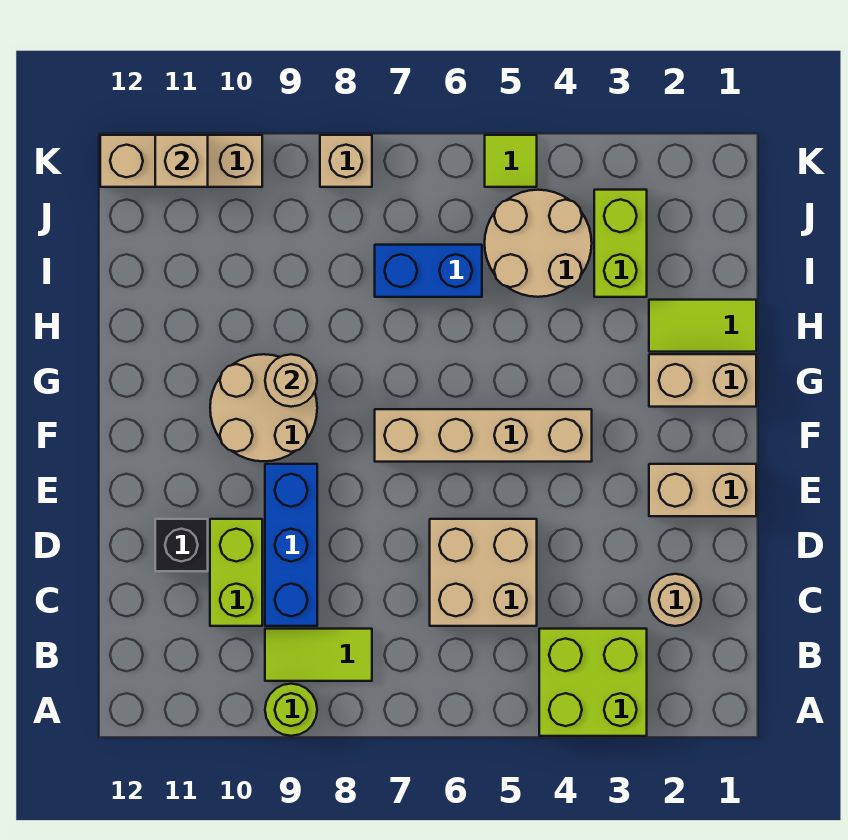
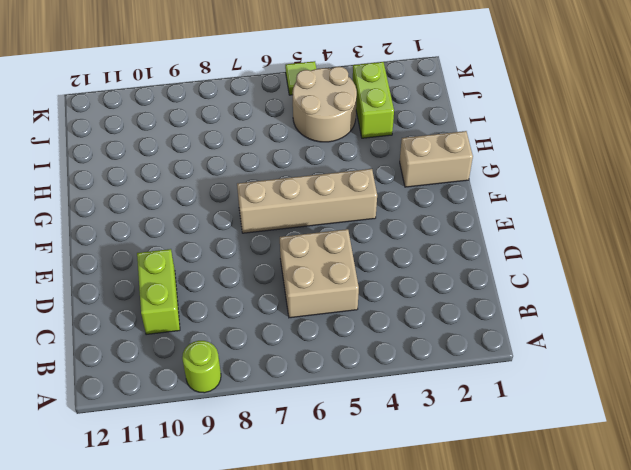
none -> lime brick A3:B4 level 1
none -> lime tile B8:B9 level 1
none -> tan round brick C2 level 1

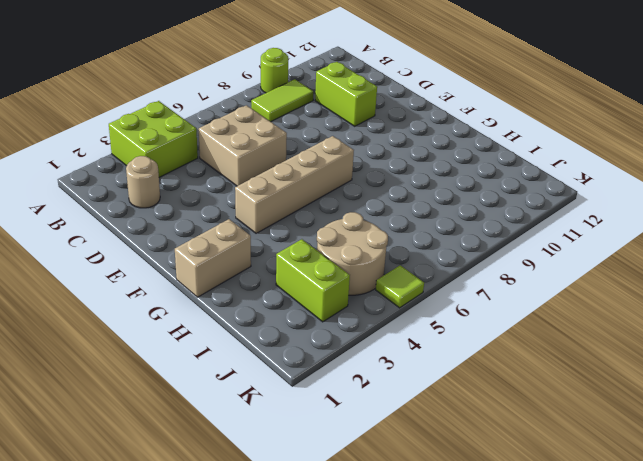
none -> blue brick C9:E9 level 1
none -> black brick D11 level 1
none -> tan brick E1:E2 level 1

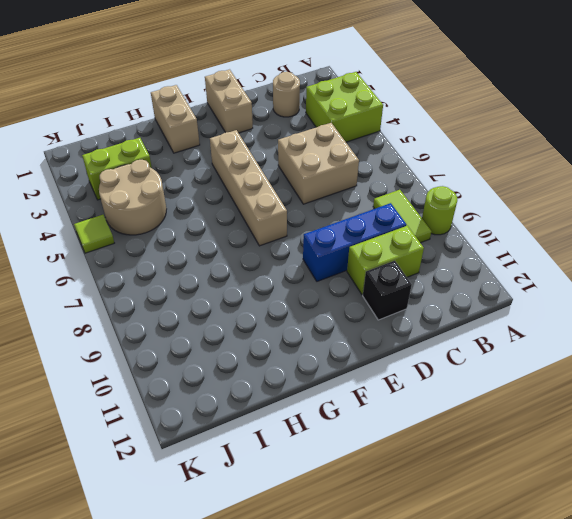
none -> tan round brick F9:G10 level 1
none -> lime tile H1:H2 level 1
none -> blue brick I6:I7 level 1

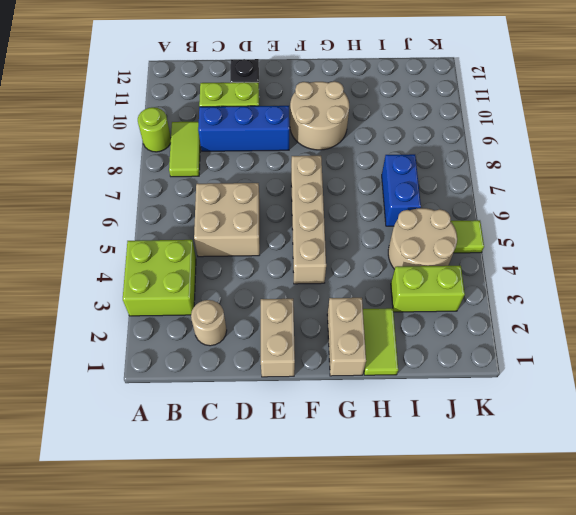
none -> tan brick K8 level 1
none -> tan brick K10:K12 level 1
none -> tan round brick G9 level 2

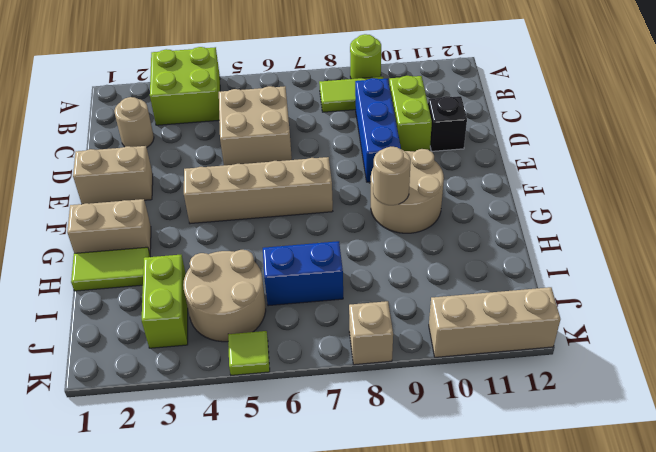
none -> tan brick K11 level 2

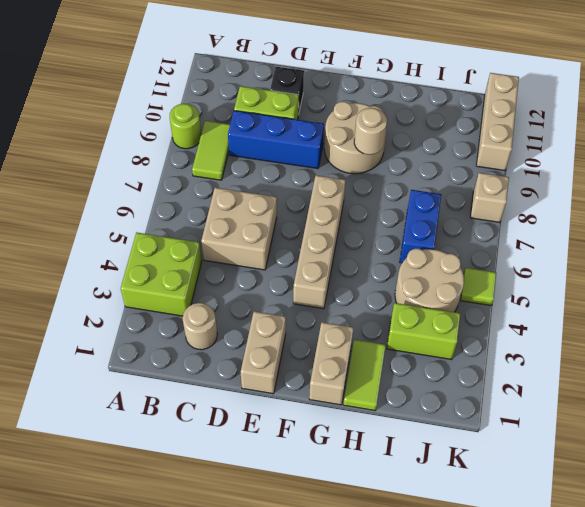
none -> tan brick K11 level 2

